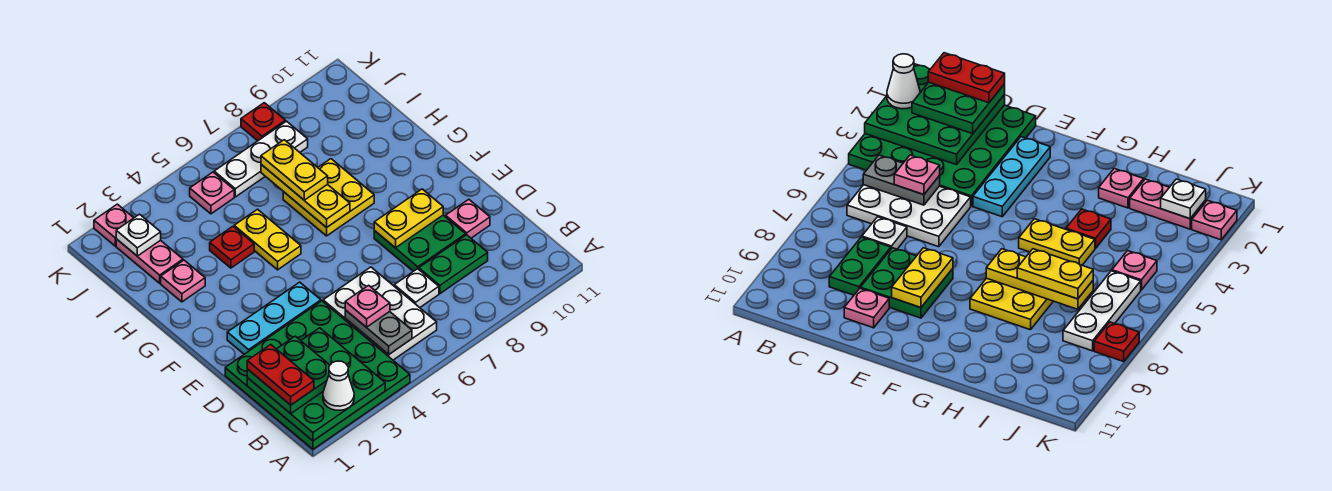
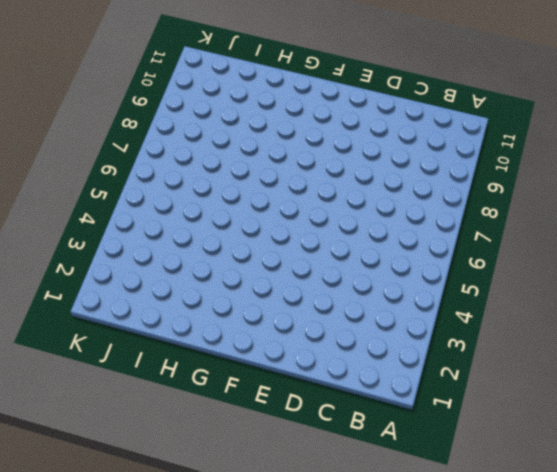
none -> green plate A1:D4 level 1
none -> white plate B5:D6 level 1
none -> white plate C7 level 1

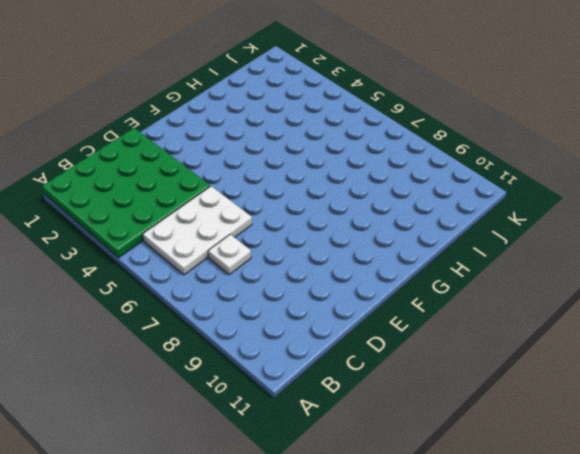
none -> green plate C8:C9 level 1
none -> green plate D8:E9 level 1
none -> pink plate D10 level 1

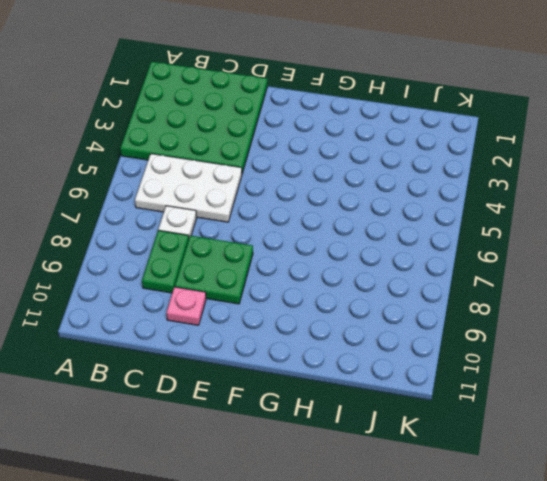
none -> cyan plate E2:E4 level 1
none -> yellow plate G5:H5 level 1
none -> yellow plate G7:H8 level 1

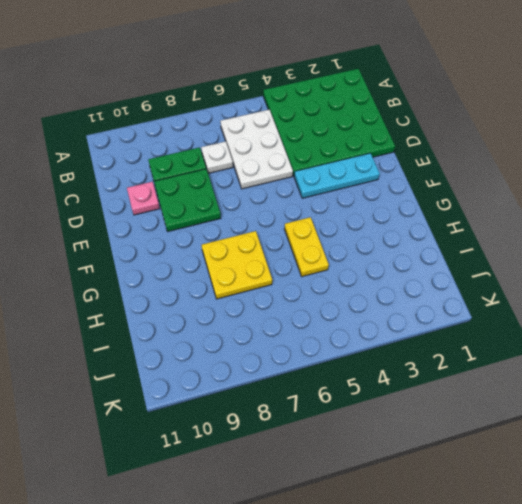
none -> pink plate H2 level 1
none -> red plate H4 level 1
none -> pink plate I2:J2 level 1

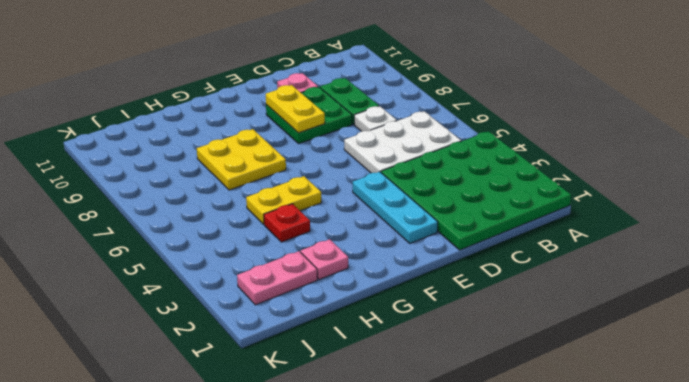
none -> pink plate J5 level 1
none -> white plate J6:J8 level 1
none -> pink plate K2 level 1

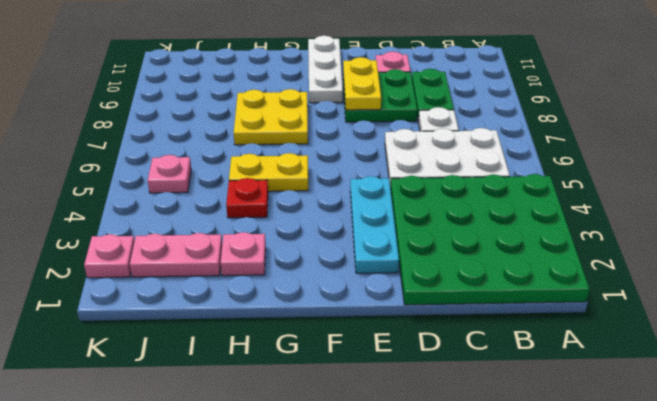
white plate F9:F11 level 1 -> white plate J6:J8 level 1
none -> red plate K8 level 1
none -> green plate A1:C3 level 2
none -> grey plate B5:C5 level 2

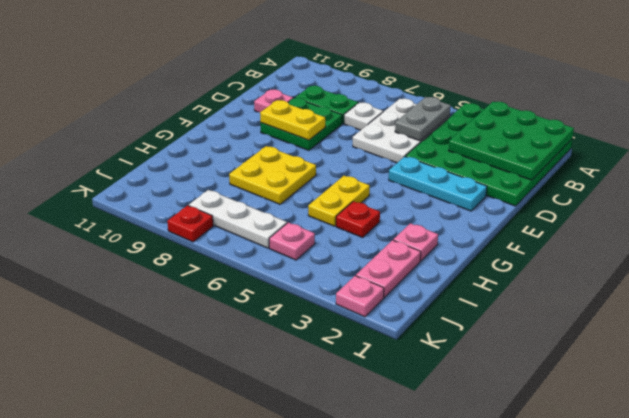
none -> yellow plate G7:I7 level 2
none -> white plate J2 level 2
none -> white cone A2 level 3

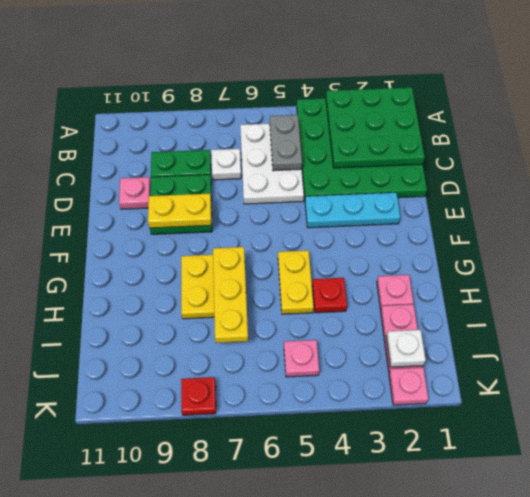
none -> white plate J6:J8 level 1
none -> white cone A2 level 3
none -> green plate B1:C2 level 3

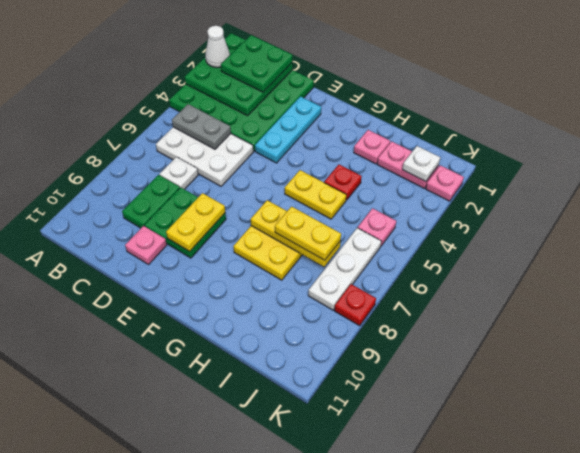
none -> pink plate C5 level 3
none -> red plate B1:C1 level 4

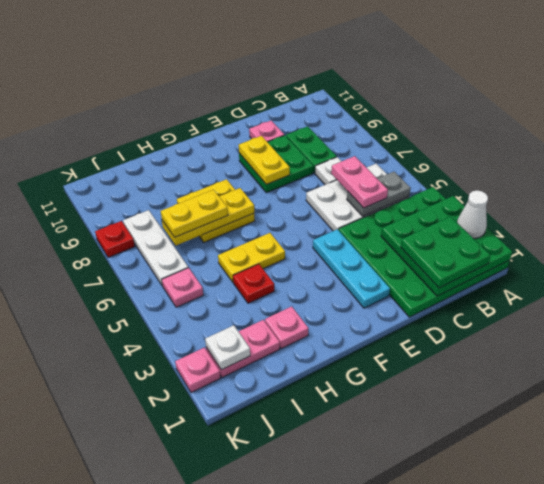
pink plate C5:C6 level 3 -> pink plate C5 level 3
none -> red plate B1:C1 level 4

